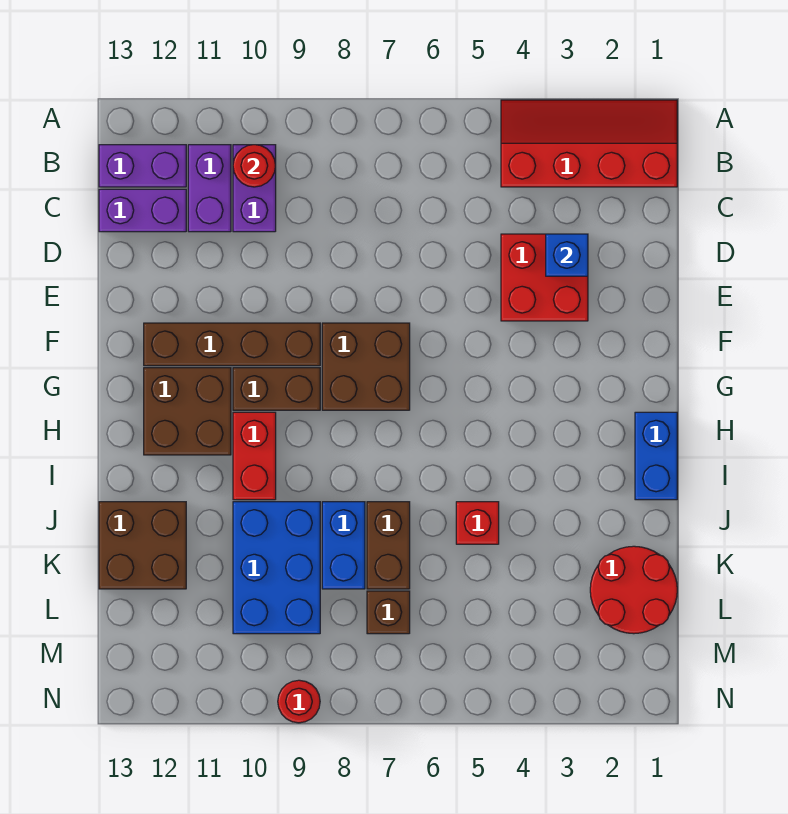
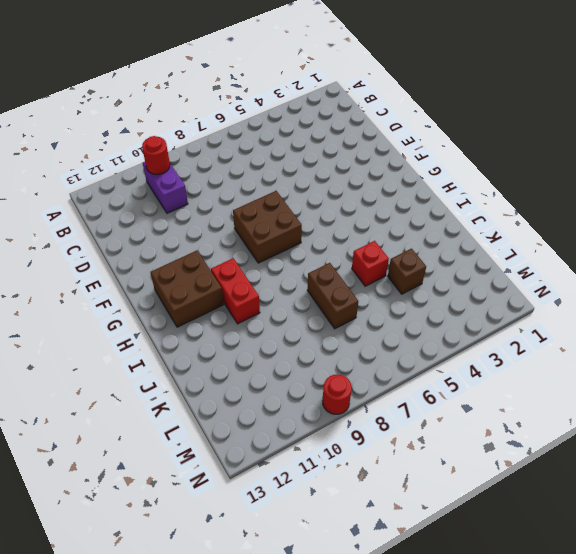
brown brick K4 level 1 -> brown brick L7 level 1
none -> red slope A1:B4 level 1 top B
none -> purple brick B11:C11 level 1
none -> purple brick B12:B13 level 1

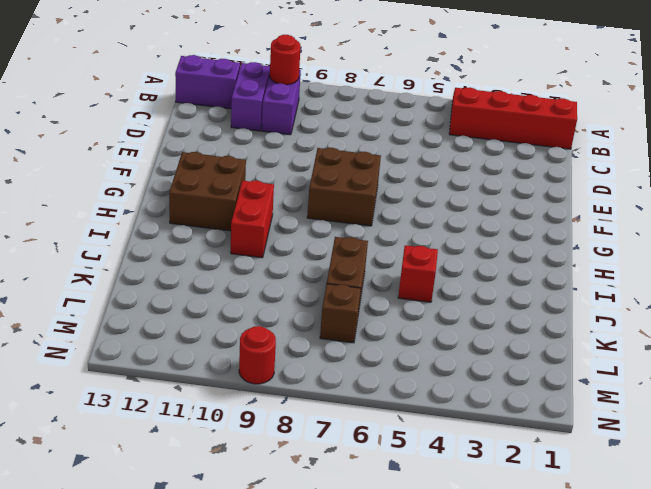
none -> purple brick C12:C13 level 1
none -> red brick D3:E4 level 1
none -> brown brick F9:F12 level 1

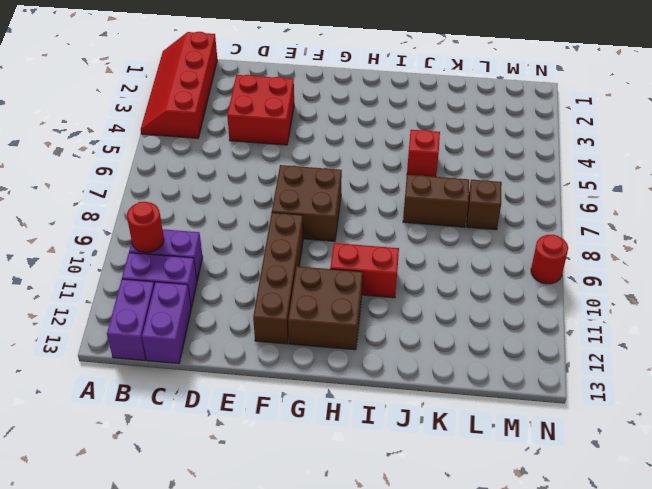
none -> brown brick G9:G10 level 1
none -> blue brick H1:I1 level 1
none -> blue brick J8:K8 level 1

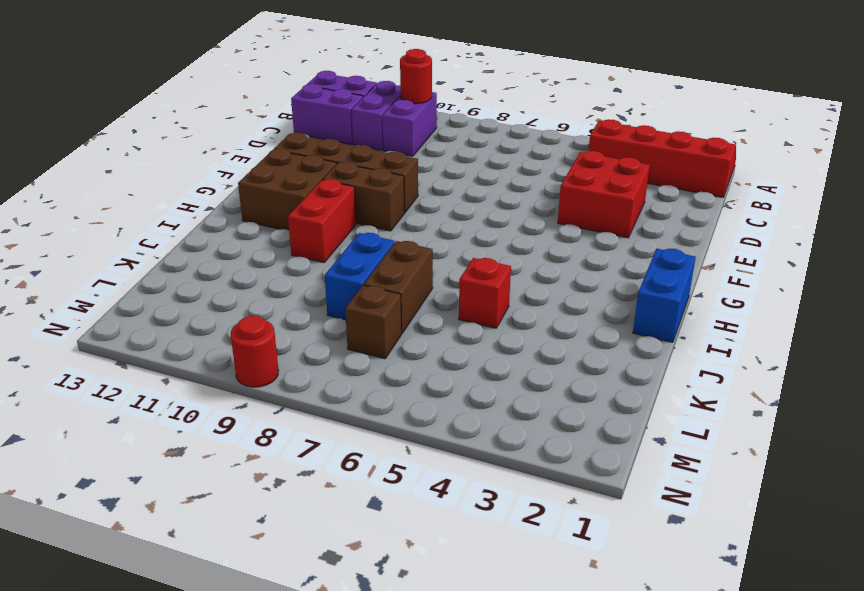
none -> brown brick F7:G8 level 1
none -> blue brick J9:L10 level 1
none -> brown brick J12:K13 level 1

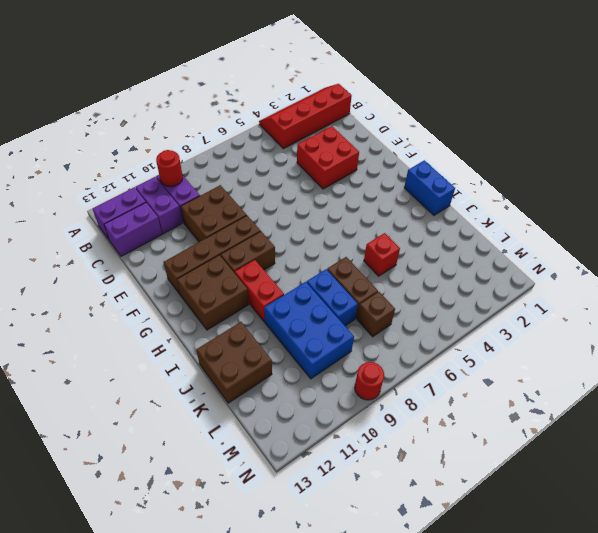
brown brick D9:E10 level 1 -> brown brick F7:G8 level 1
none -> red round brick K1:L2 level 1
none -> blue brick D3 level 2

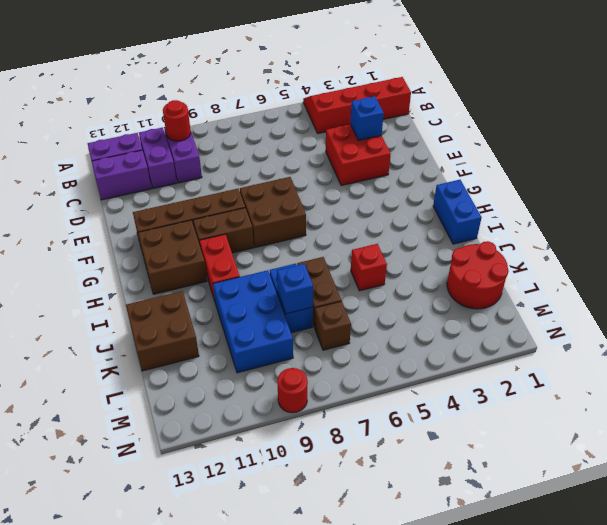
blue brick K8 level 2 -> none

